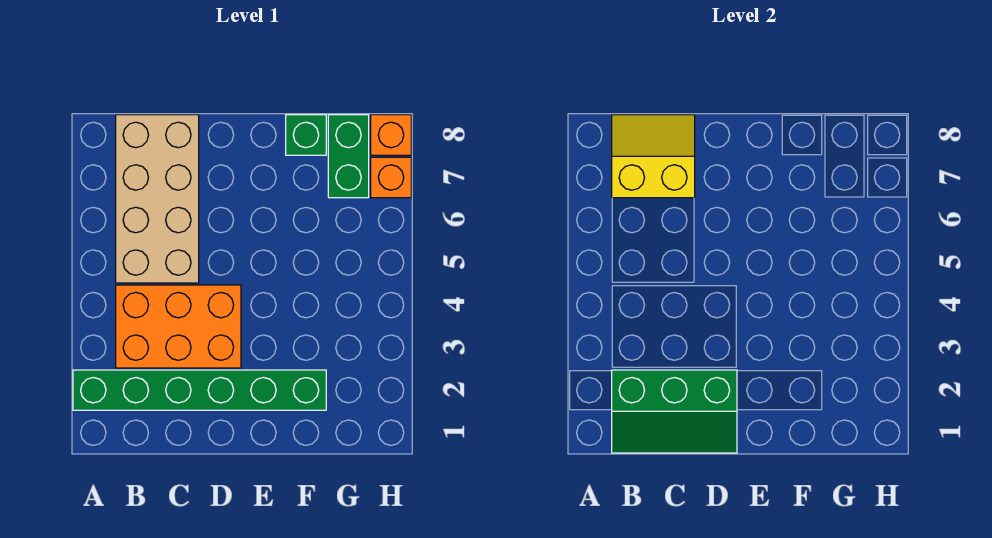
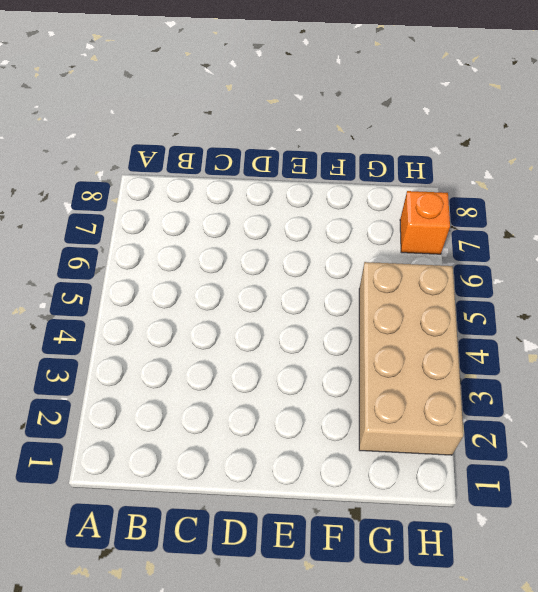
tan brick G2:H5 level 1 -> tan brick B5:C8 level 1
none -> green brick A2:F2 level 1
none -> orange brick B3:D4 level 1

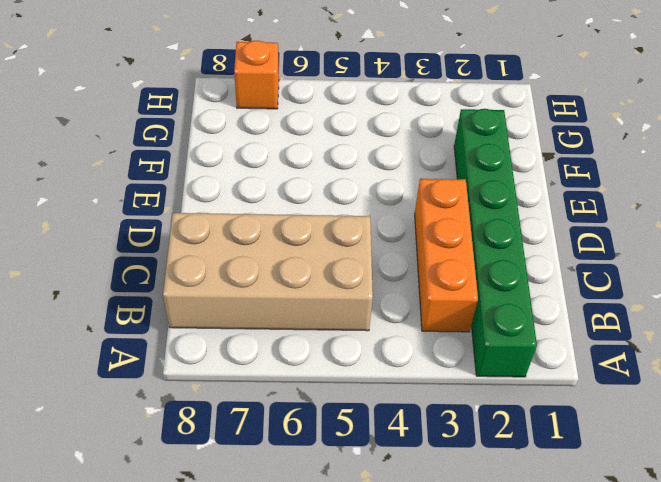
orange brick B3:D3 level 1 -> orange brick B3:D4 level 1
none -> green brick F8 level 1
none -> green brick G7:G8 level 1

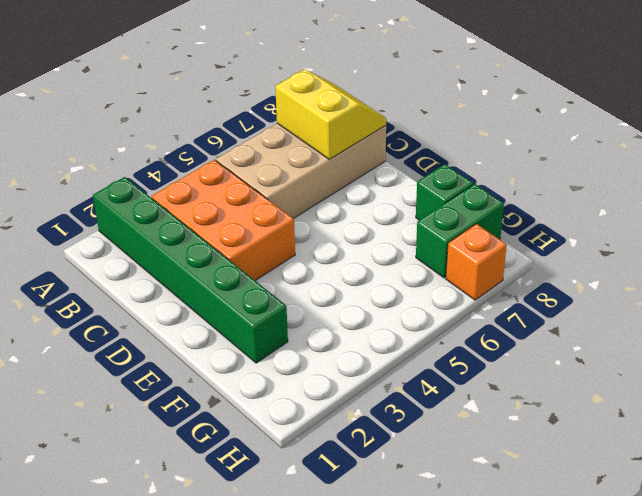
none -> orange brick H8 level 1
none -> green slope B1:D2 level 2 top 2

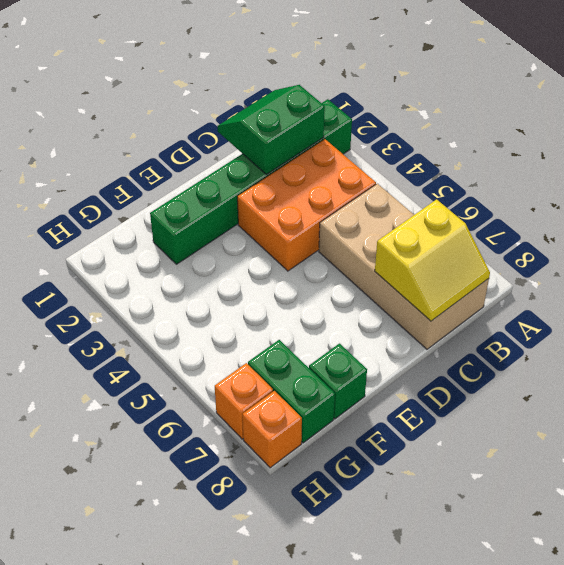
green slope B1:C2 level 2 top 2 -> green slope B1:D2 level 2 top 2

